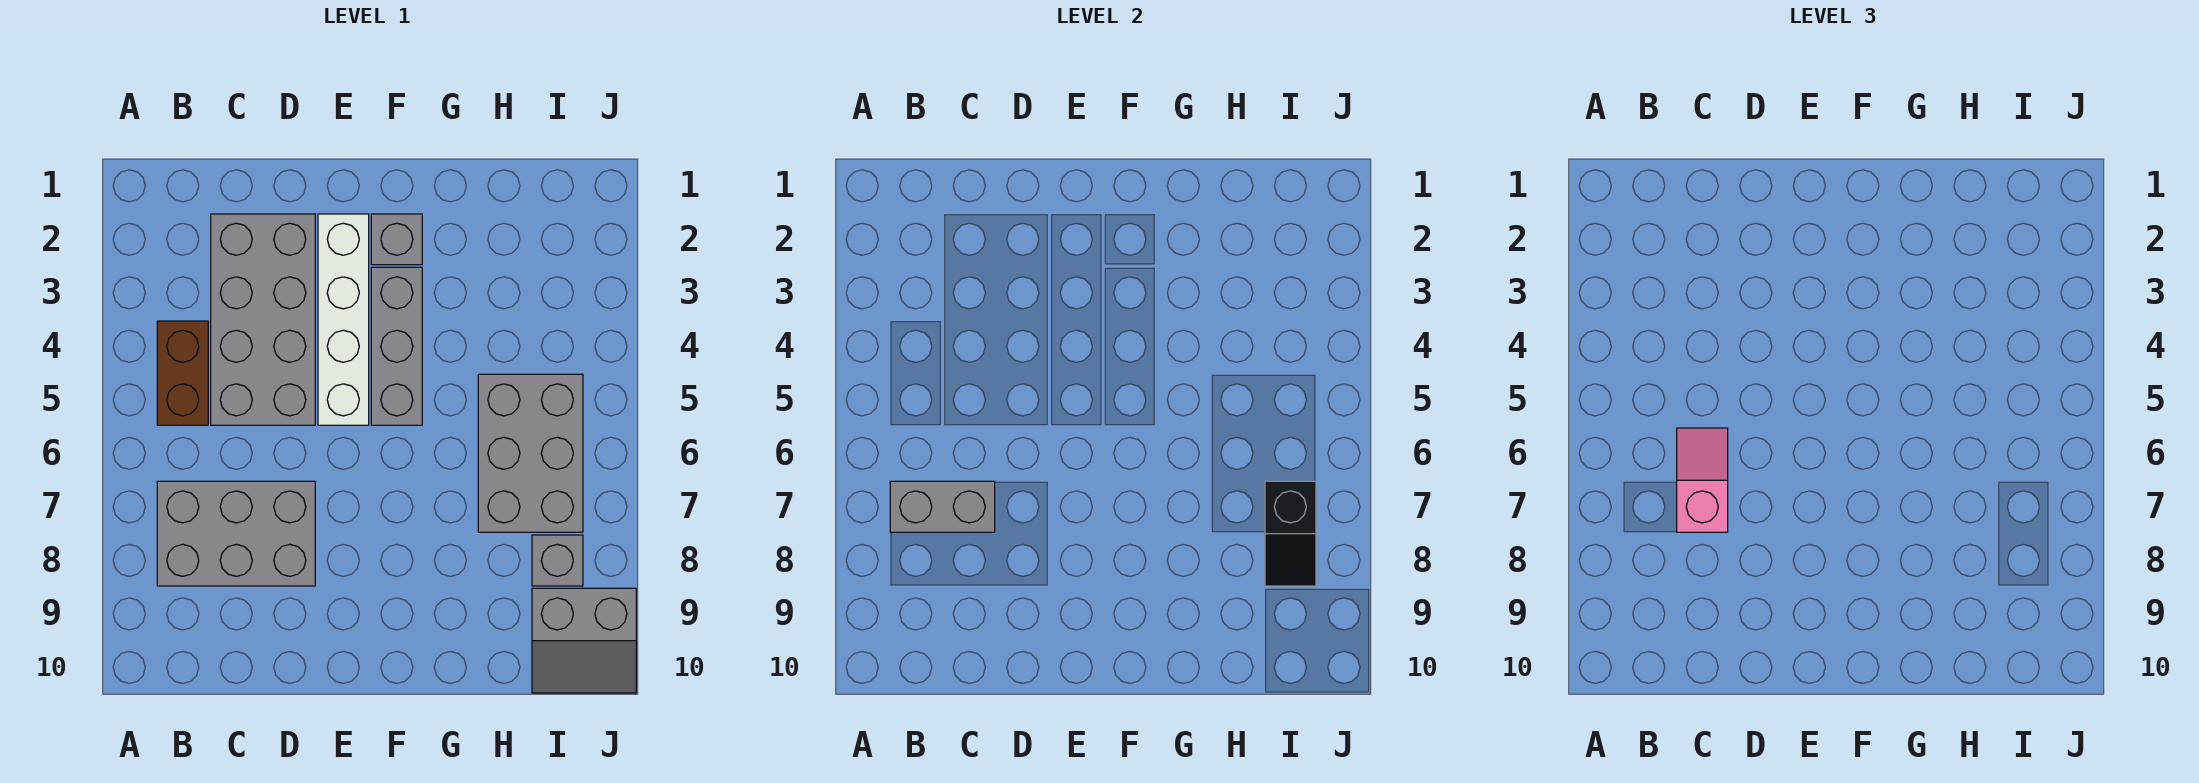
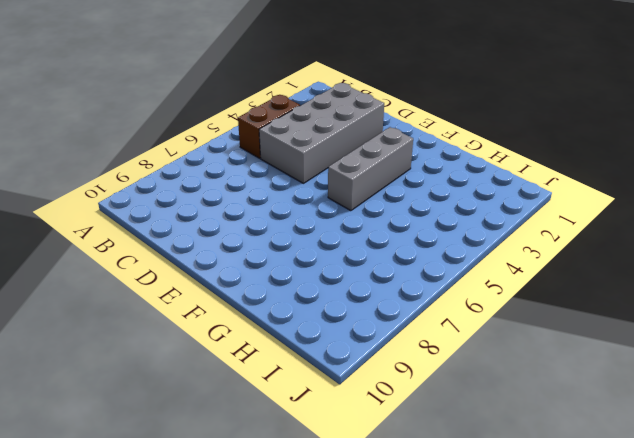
none -> grey brick B7:D8 level 1
none -> white brick E2:E5 level 1
none -> grey brick F2 level 1

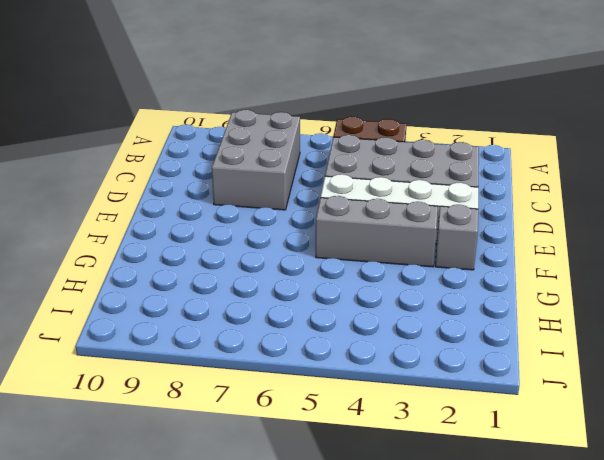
none -> grey brick H5:I7 level 1
none -> grey brick I8 level 1
none -> grey slope I9:J10 level 1 top 9

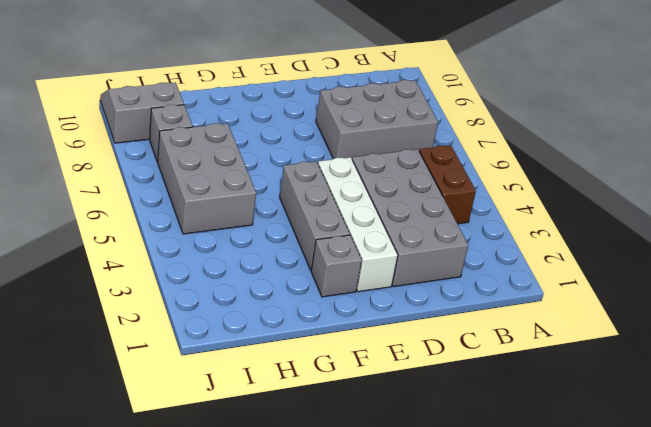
none -> grey brick B7:C7 level 2
none -> black slope I7:I8 level 2 top 7
none -> pink slope C6:C7 level 3 top 7

